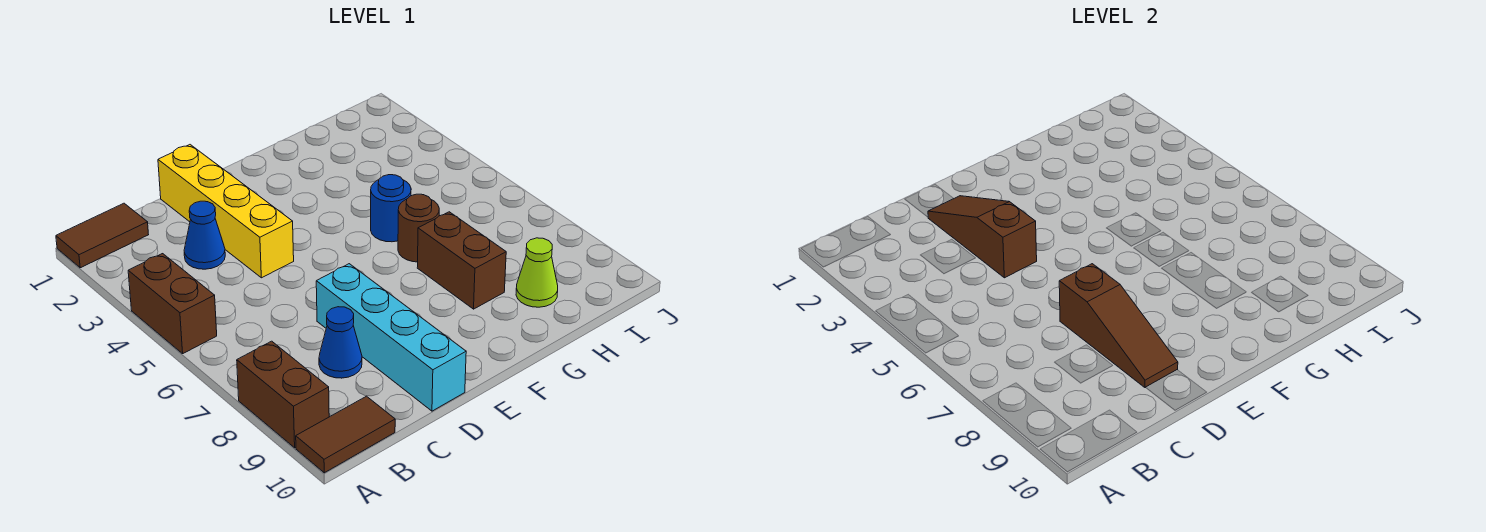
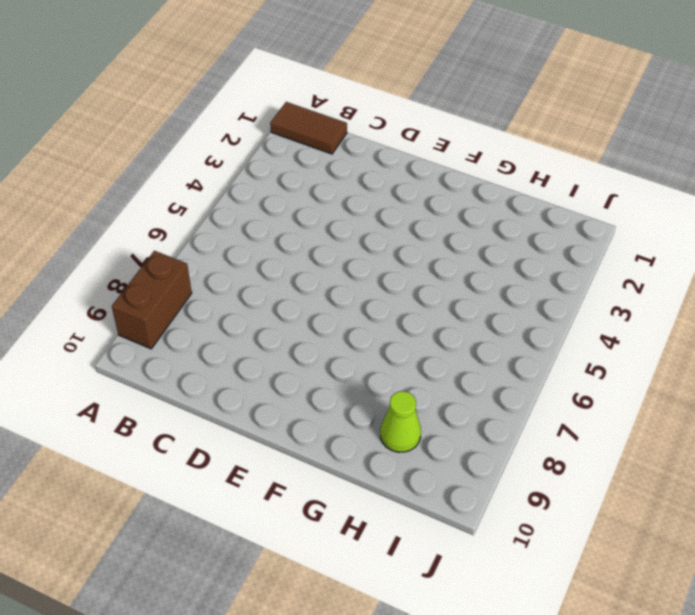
none -> brown brick A4:A5 level 1
none -> brown tile A10:B10 level 1
none -> blue cone C3 level 1

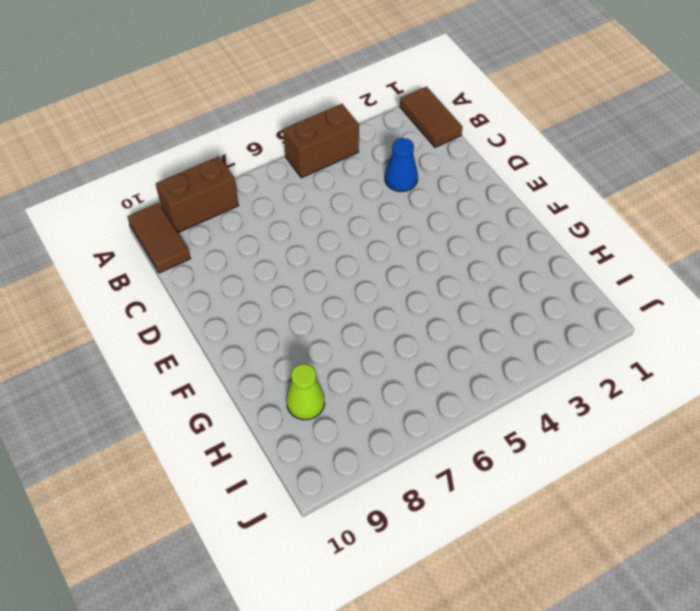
none -> blue cone C8 level 1
none -> yellow brick D1:D4 level 1
none -> cyan brick D7:D10 level 1

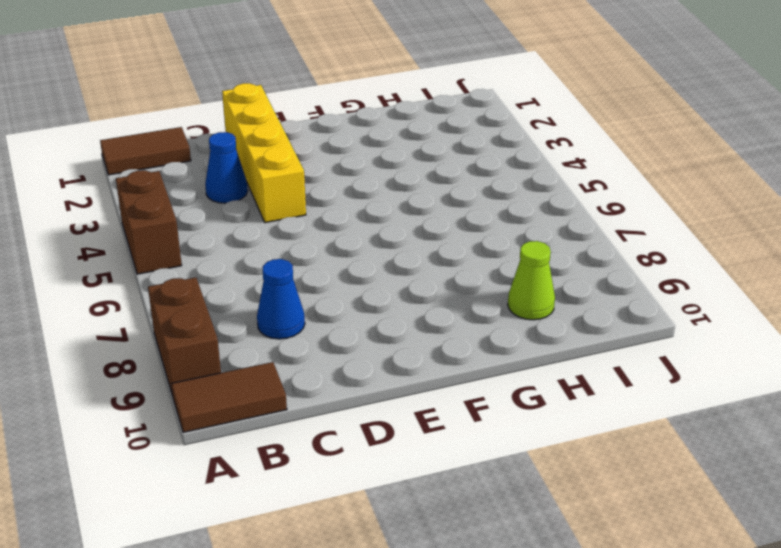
none -> cyan brick D7:D10 level 1
none -> blue round brick G5 level 1
none -> brown round brick G6 level 1

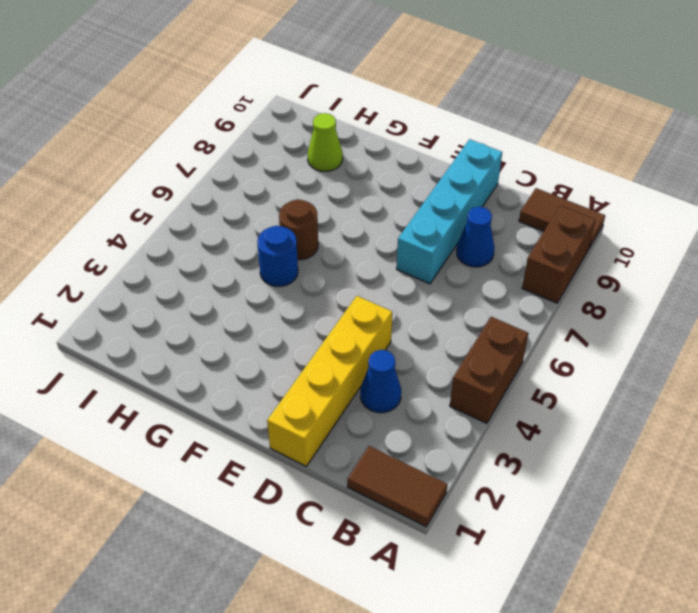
none -> brown brick G7:G8 level 1
none -> brown slope D2:D4 level 2 top 4
none -> brown slope D7:D9 level 2 top 7

